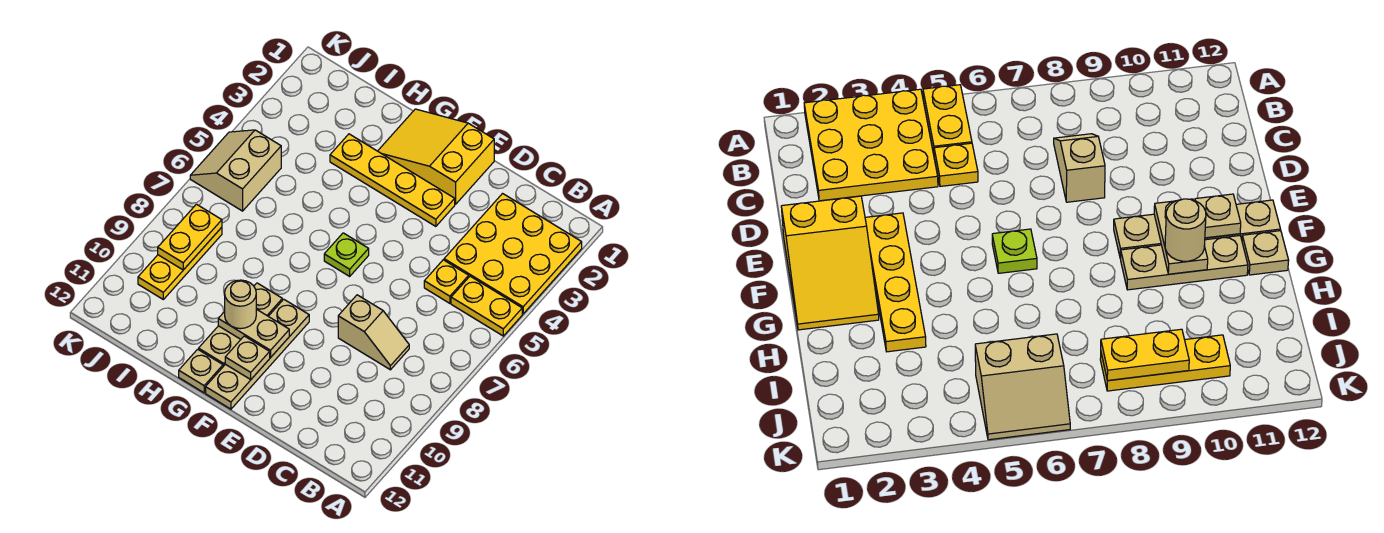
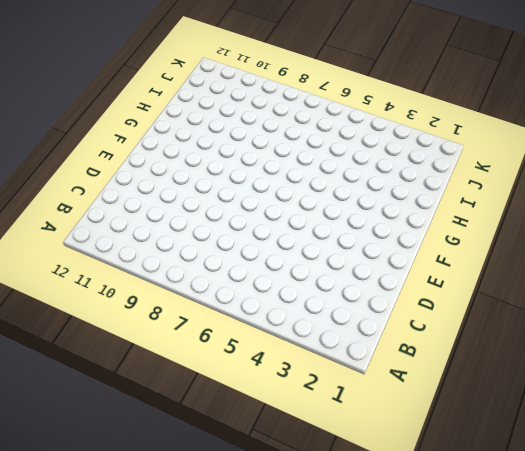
none -> yellow plate A2:C4 level 1
none -> yellow plate A5:B5 level 1
none -> yellow plate C5 level 1

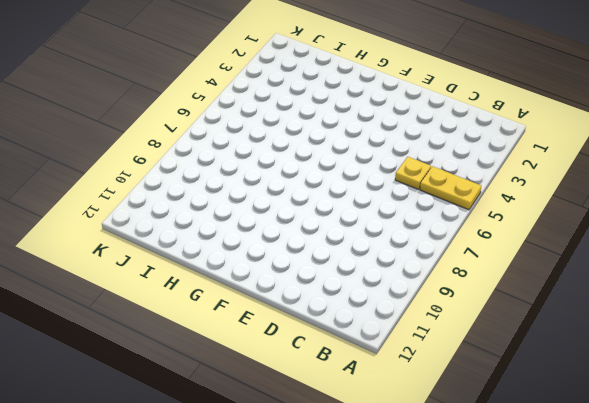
none -> yellow plate A2:C4 level 1
none -> tan slope C8:D8 level 1 top D
none -> yellow slope E1:G2 level 1 top E

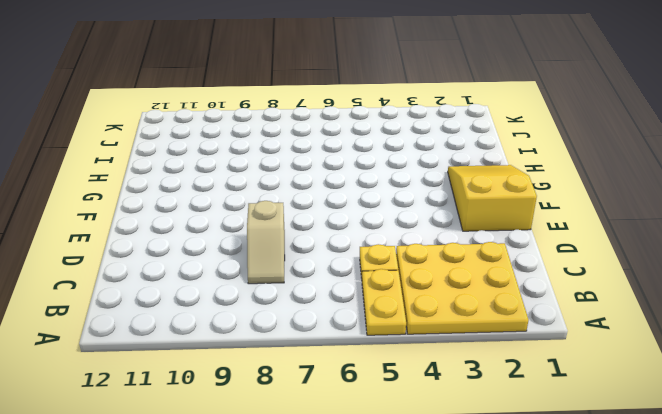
none -> yellow plate E3:H3 level 1
none -> lime plate F6 level 1
none -> tan plate F9:F12 level 1

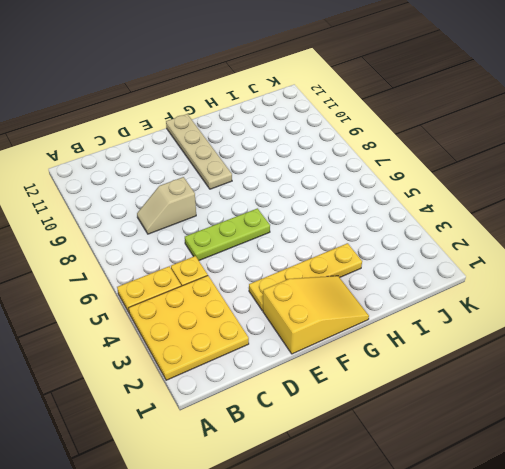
lime plate D6:F6 level 1 -> lime plate F6 level 1
none -> tan plate G9:G11 level 1
none -> tan plate G12 level 1
none -> tan slope J5:K6 level 1 top J

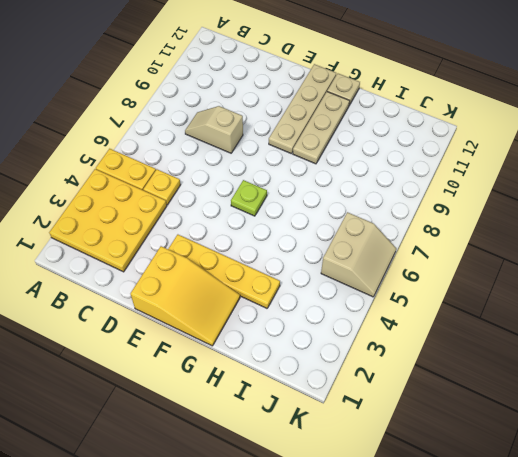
none -> yellow plate J8:J10 level 1
none -> tan plate F10:G10 level 2
none -> tan plate F11 level 2

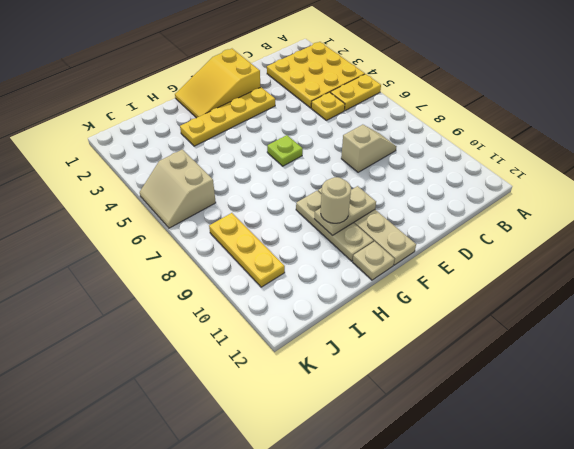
none -> tan plate F11 level 2
none -> yellow plate J8:J9 level 2

